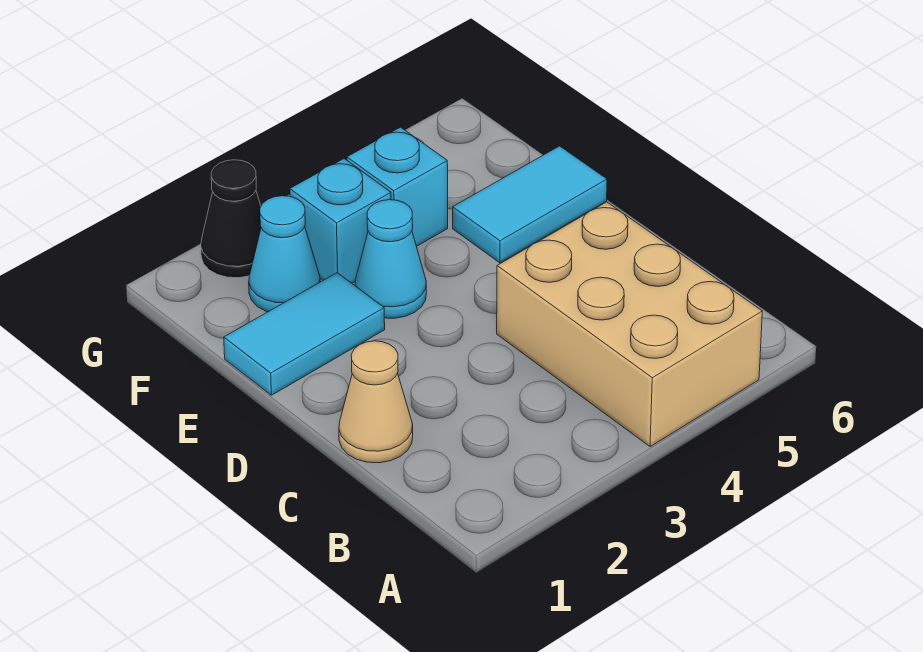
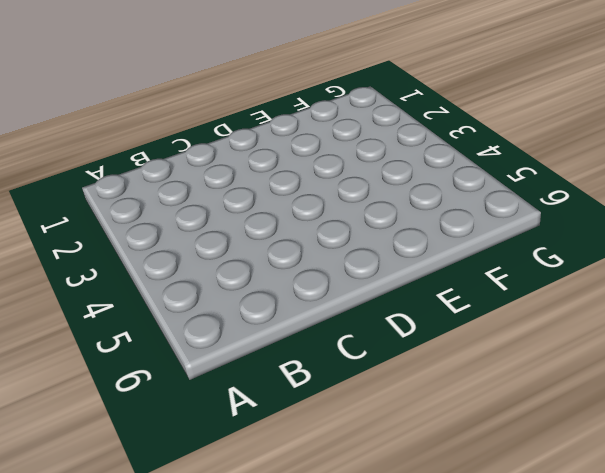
none -> tan brick A4:C5 level 1
none -> tan cone C1 level 1

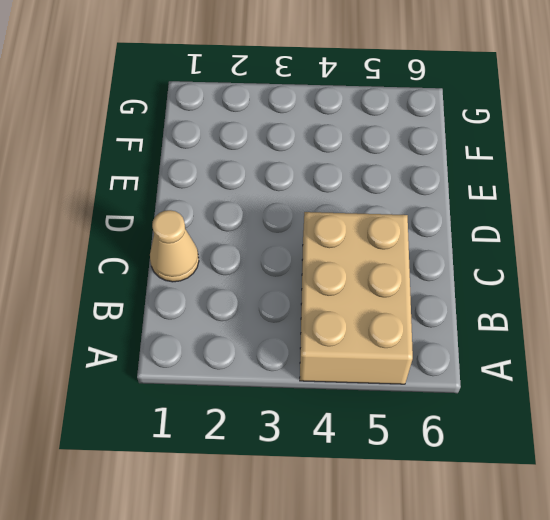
none -> cyan tile E1:E2 level 1
none -> cyan cone E3 level 1

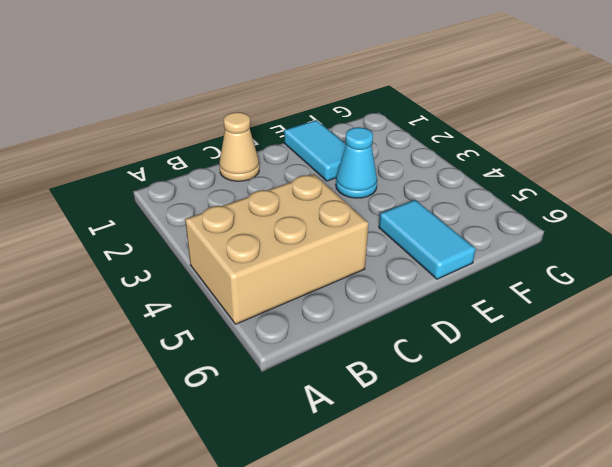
none -> cyan cone F2 level 1
none -> cyan brick F3 level 1

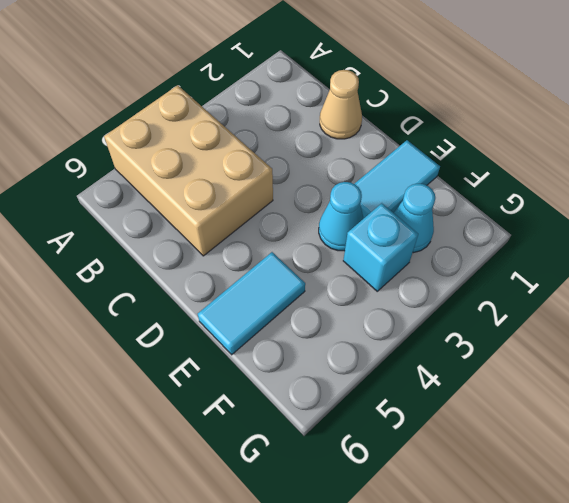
none -> cyan brick F4 level 1
none -> black cone G2 level 1

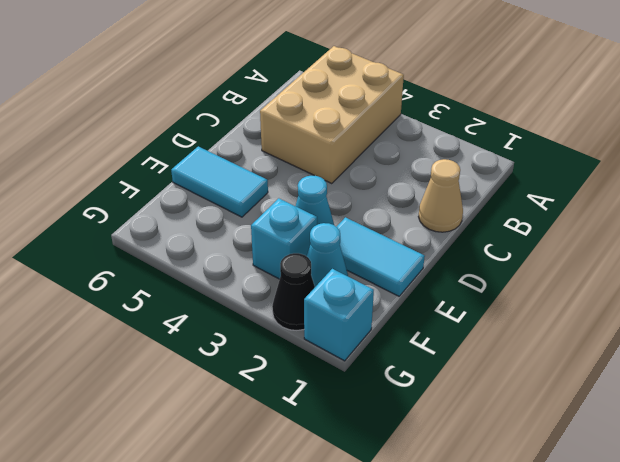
cyan brick G1 level 1 -> cyan brick F4 level 1

